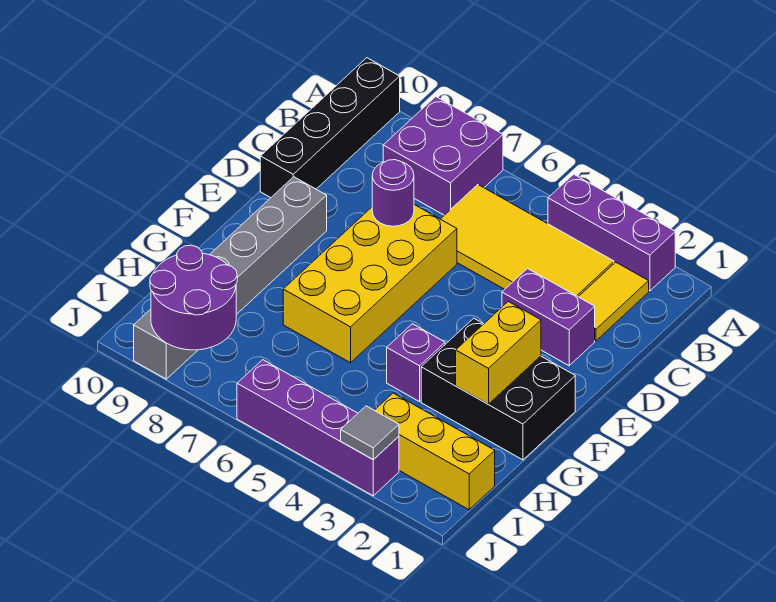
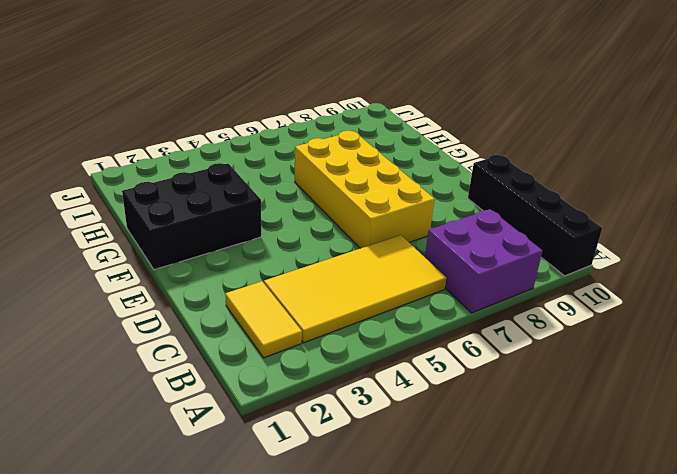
none -> purple brick A2:A4 level 1
none -> purple brick D2:D3 level 1
none -> grey brick E9:J9 level 1

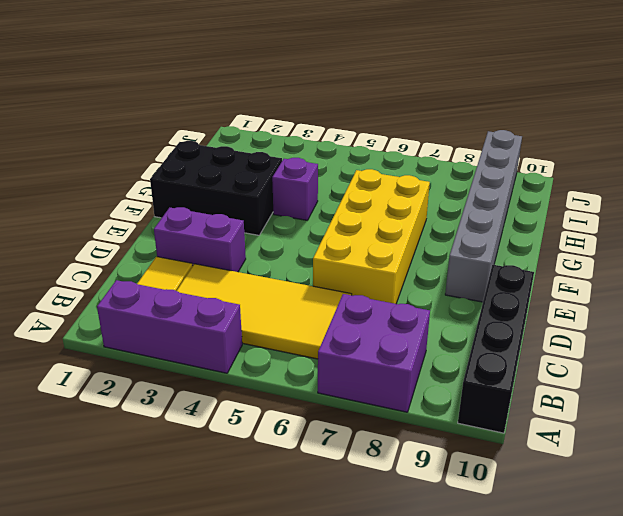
none -> yellow brick I1:I3 level 1
none -> purple brick J3:J6 level 1
none -> purple round brick D7 level 2

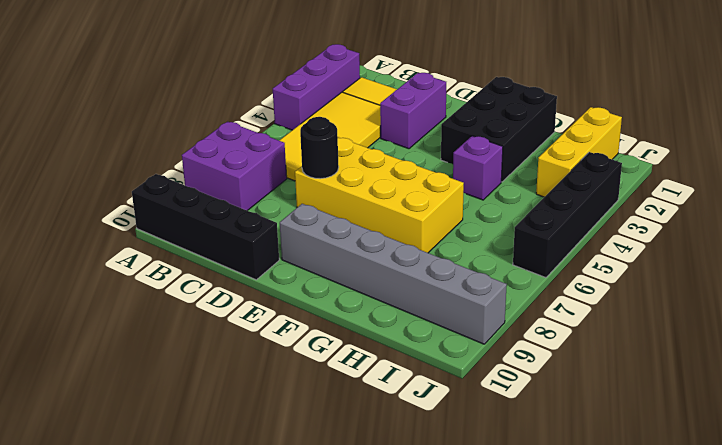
black round brick D7 level 2 -> purple round brick D7 level 2
black brick J3:J6 level 1 -> purple brick J3:J6 level 1
none -> yellow brick F2:G2 level 2
none -> purple round brick I8:J9 level 2
none -> grey tile J3 level 2

